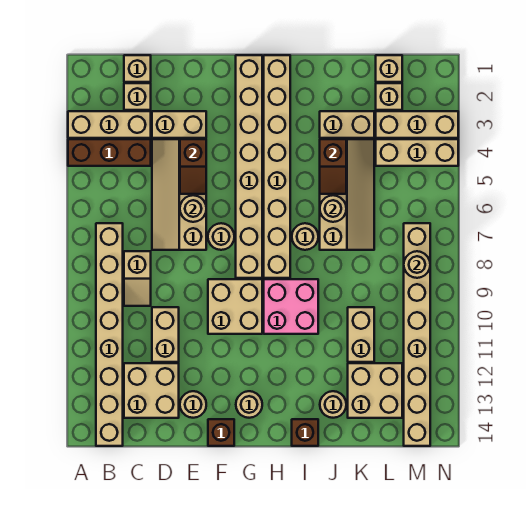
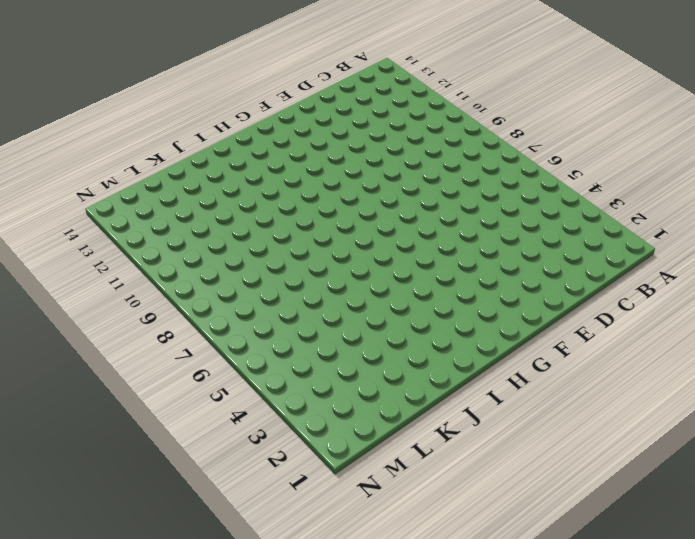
none -> tan brick A3:C3 level 1
none -> brown brick A4:C4 level 1
none -> tan brick B7:B14 level 1
none -> tan brick C1 level 1

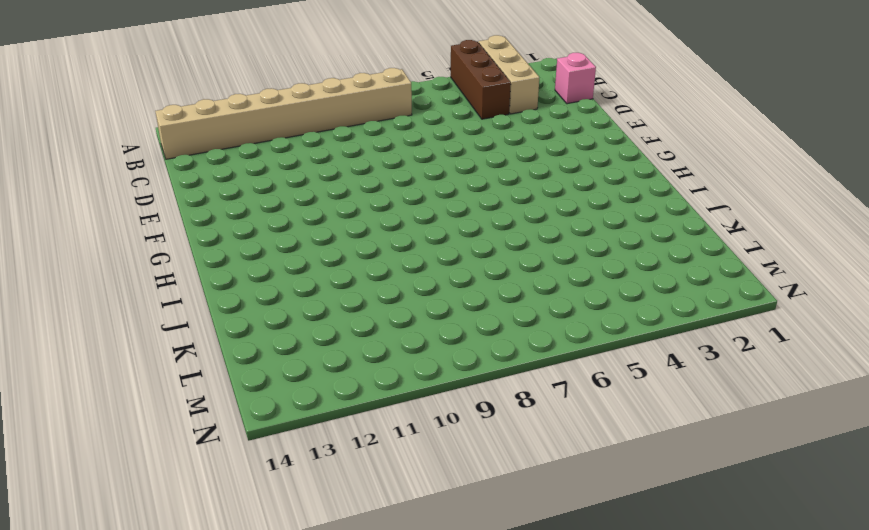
pink brick C1 level 1 -> tan brick C1 level 1
none -> tan brick C2 level 1
none -> tan slope C8:C9 level 1 top 8
none -> tan brick C12:D13 level 1
none -> tan brick D3:E3 level 1

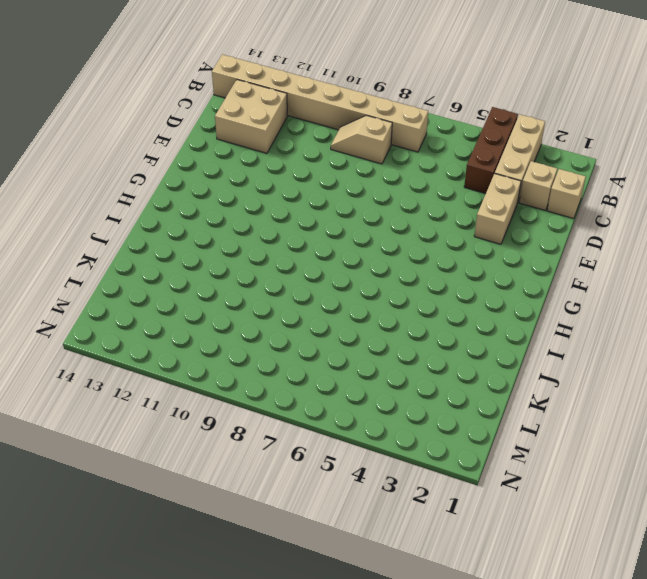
none -> tan slope D4:E7 level 1 top E
none -> tan brick D10:D11 level 1
none -> tan round brick E13 level 1
none -> tan round brick F7 level 1

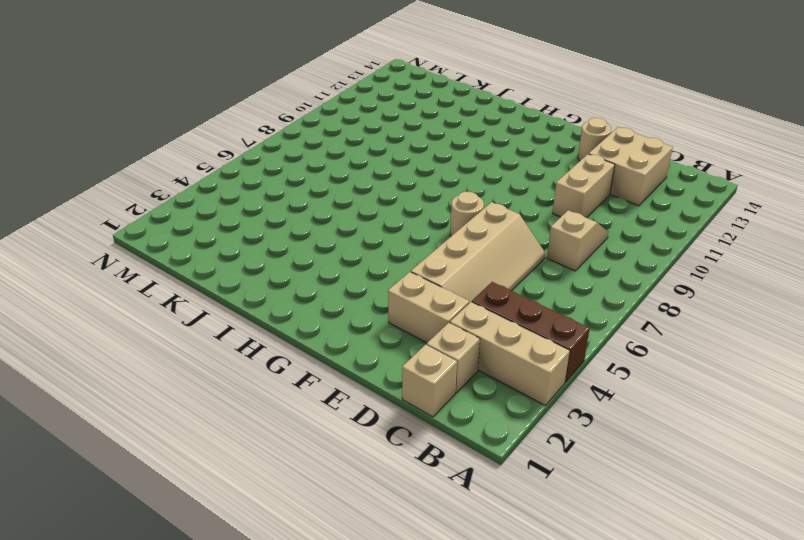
none -> tan brick B7:B14 level 1
none -> tan brick F9:G10 level 1
none -> brown brick F14 level 1
none -> tan brick G1:G8 level 1

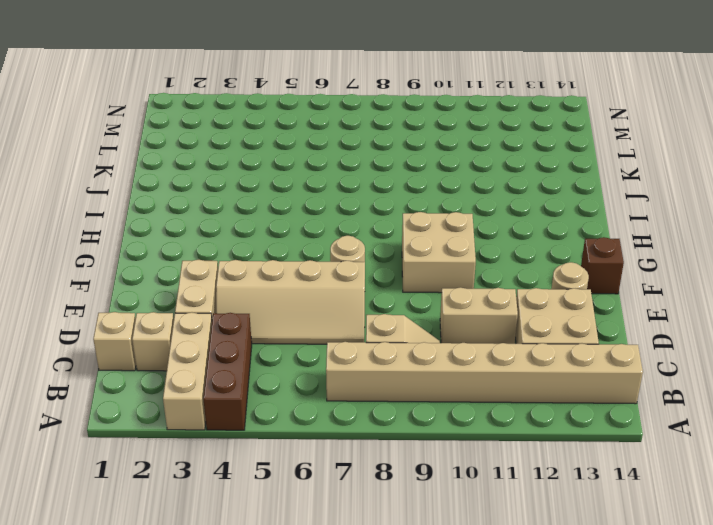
none -> tan brick G1:G8 level 1
none -> tan round brick G13 level 1
none -> tan brick H1:H8 level 1
none -> pink brick H9:I10 level 1

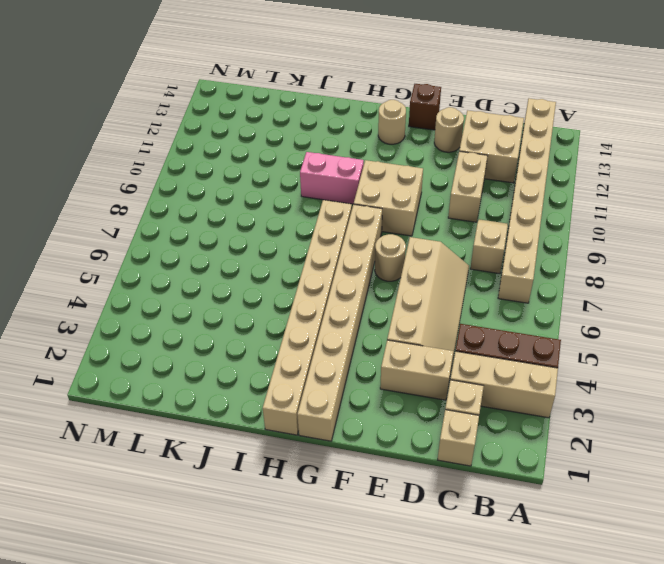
pink brick H10:I10 level 1 -> pink brick H9:I10 level 1
none -> tan round brick I7 level 1
none -> brown brick I14 level 1
none -> tan brick J3:K3 level 1
none -> tan slope J4:K7 level 1 top J

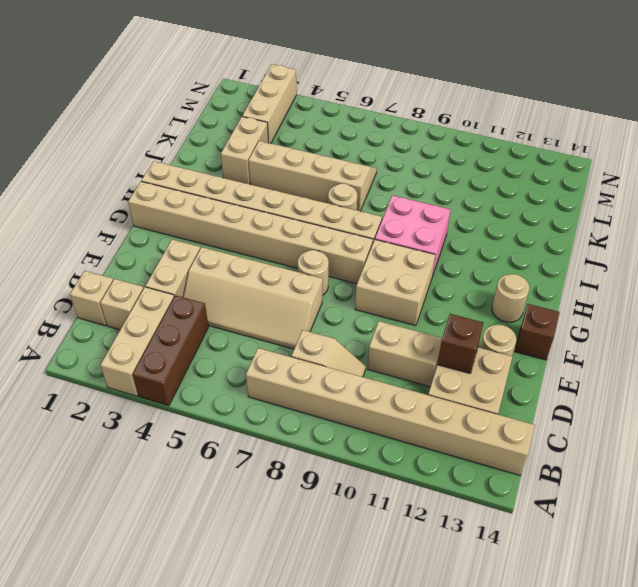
brown brick D12 level 2 -> brown brick I14 level 1
none -> tan round brick J13 level 1
none -> tan brick K10:K11 level 1
none -> tan brick K12:L13 level 1
none -> tan brick L1 level 1

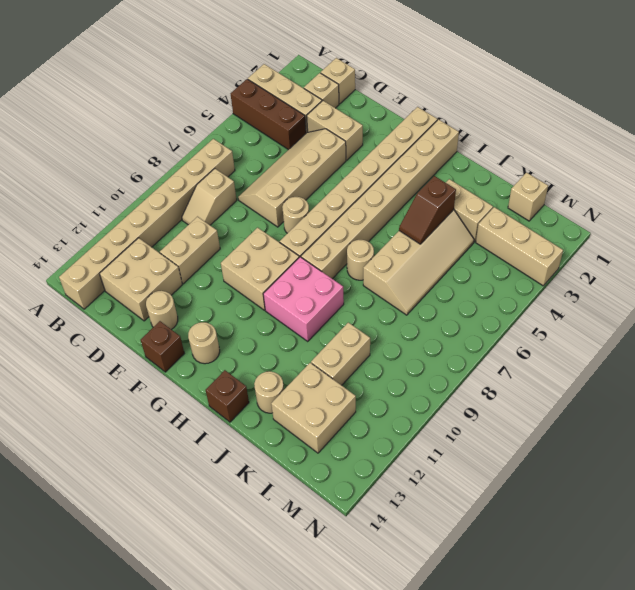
none -> tan brick L2 level 1
none -> tan brick L4:N4 level 1
none -> tan brick M7:M14 level 1
none -> brown slope E4:E5 level 2 top 4

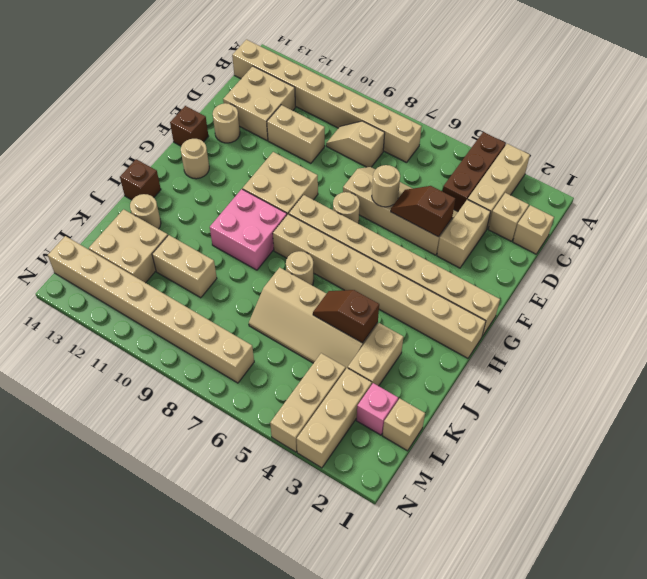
pink brick L2 level 1 -> tan brick L2 level 1
none -> tan round brick J6 level 2
none -> tan round brick M8 level 2

